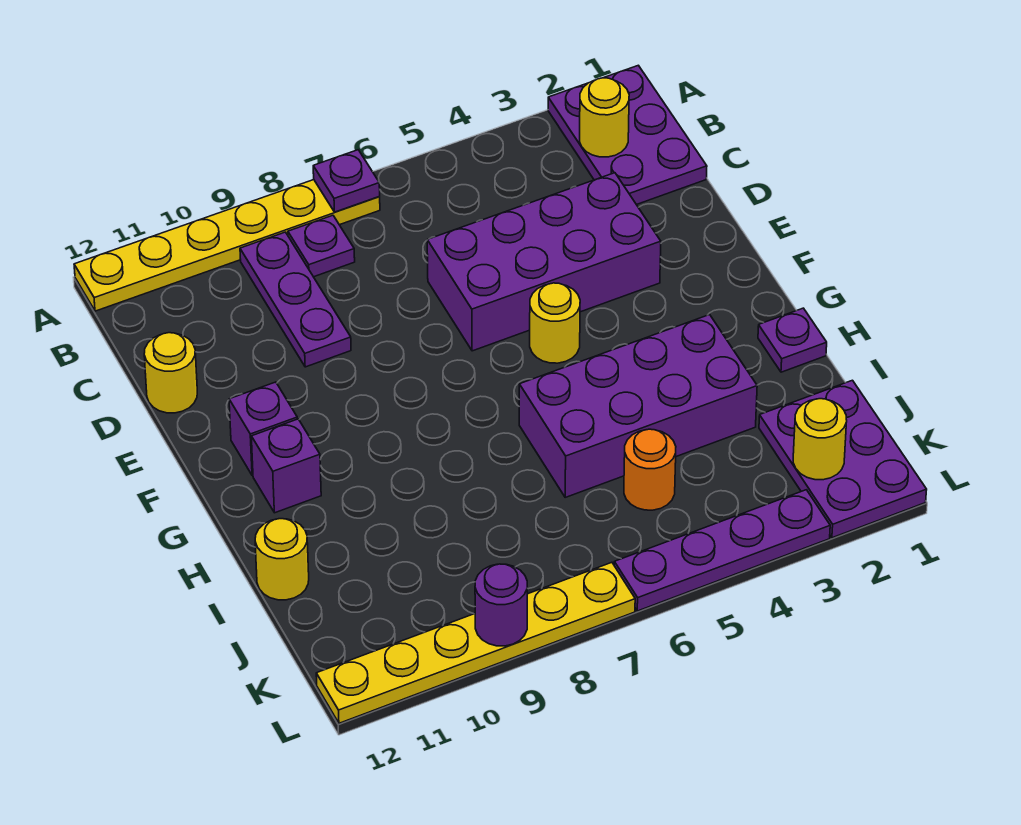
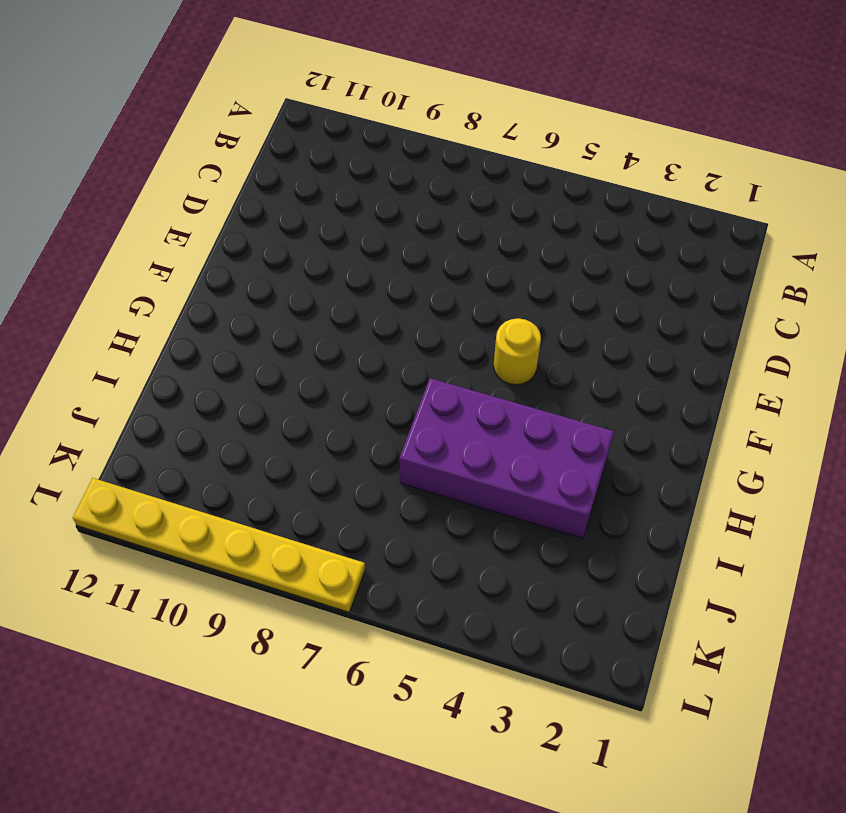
none -> purple plate A1:C2 level 1
none -> yellow plate A7:A12 level 1
none -> purple plate B8 level 1

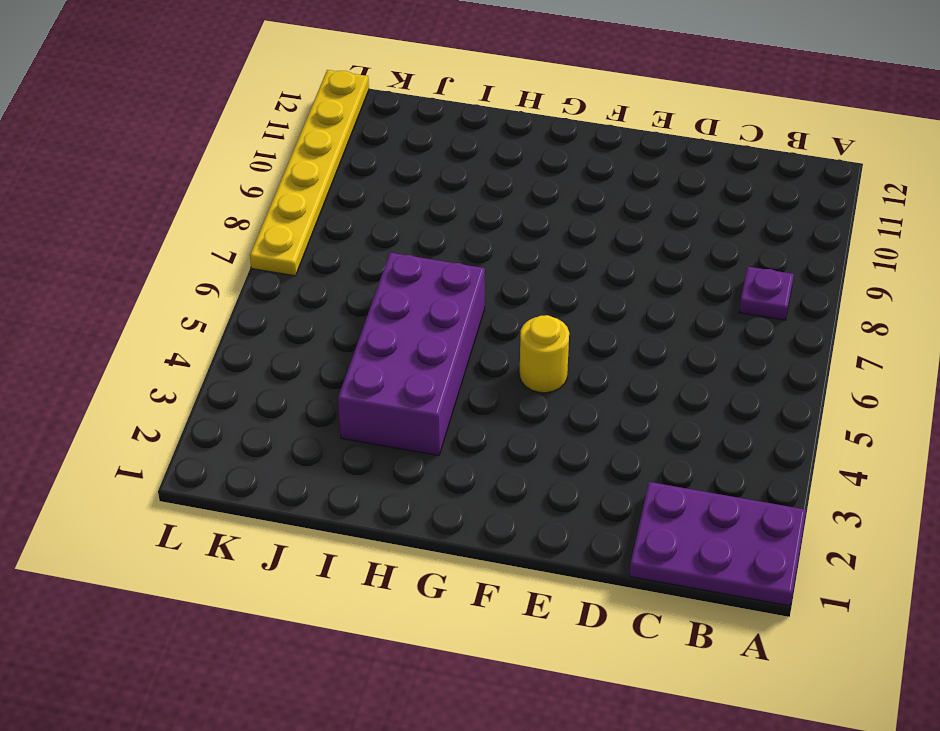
none -> yellow plate A7:A12 level 1
none -> purple plate B9:D9 level 1
none -> purple brick D3:E6 level 1

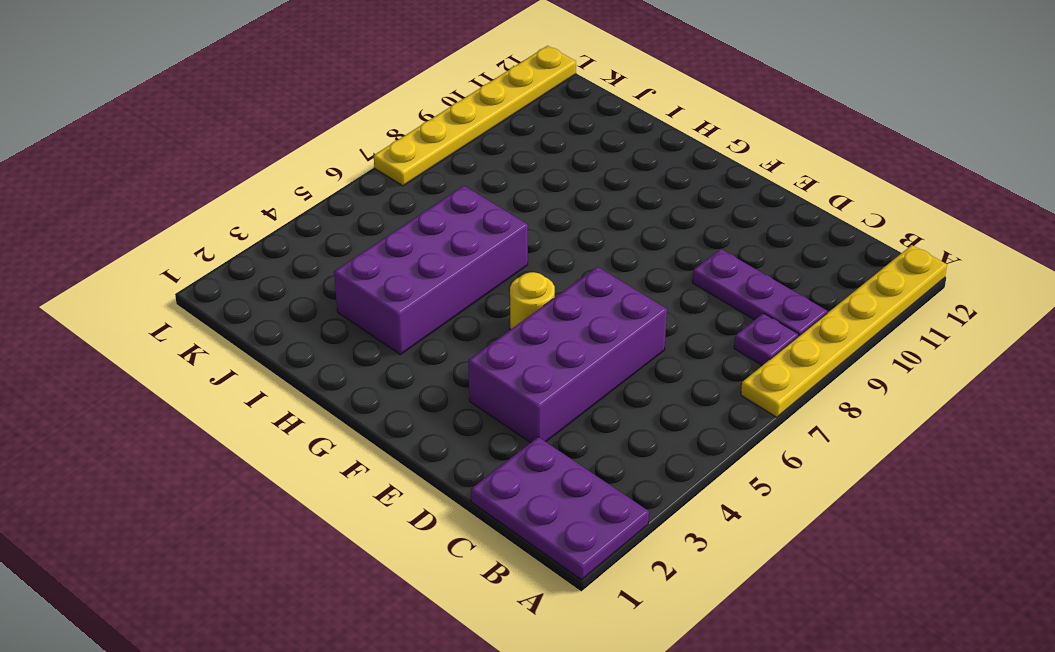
none -> yellow round brick D12 level 1
none -> purple brick F11 level 1
none -> purple brick G11 level 1

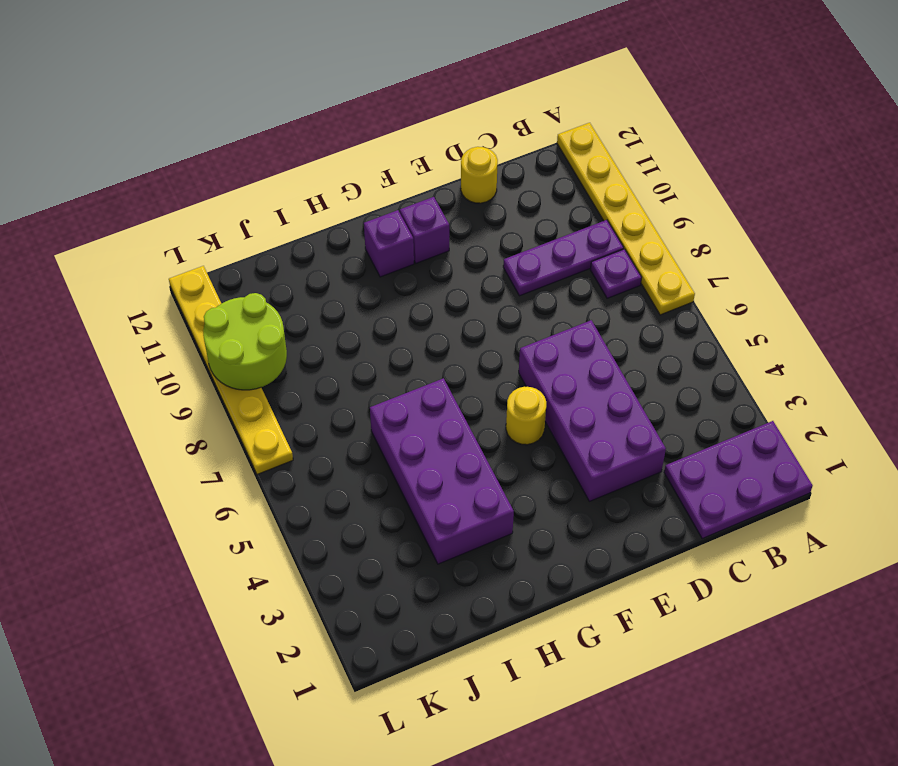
lime round brick K9:L10 level 2 -> purple round brick L9 level 2
none -> purple plate H1 level 1
none -> yellow round brick I12 level 1
none -> purple plate J1:L2 level 1

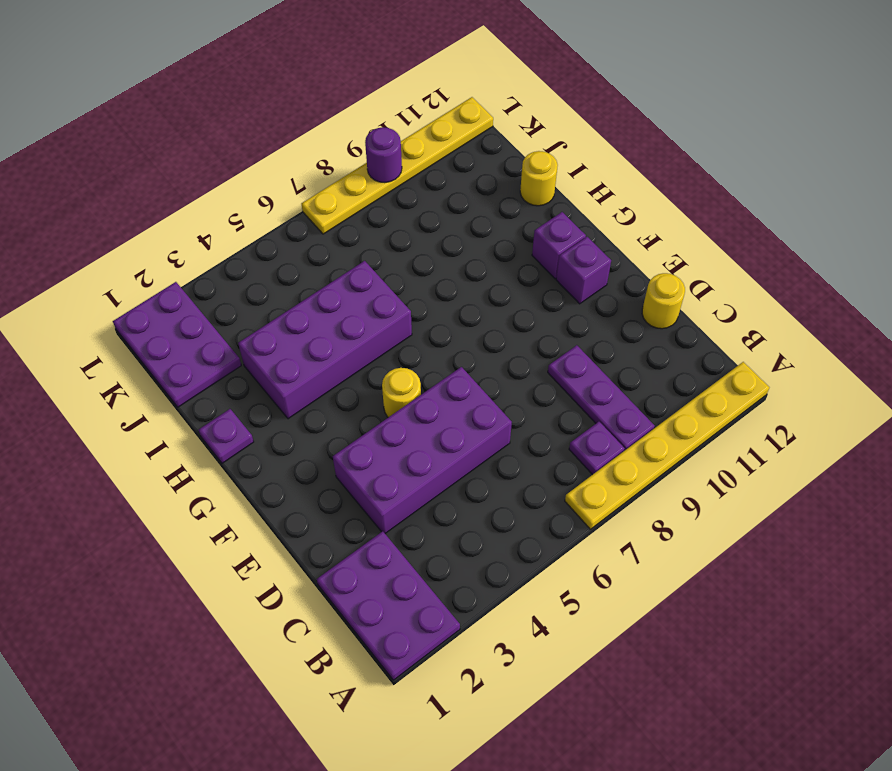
none -> orange round brick J5 level 1
none -> purple plate L3:L6 level 1
none -> purple plate A7 level 2

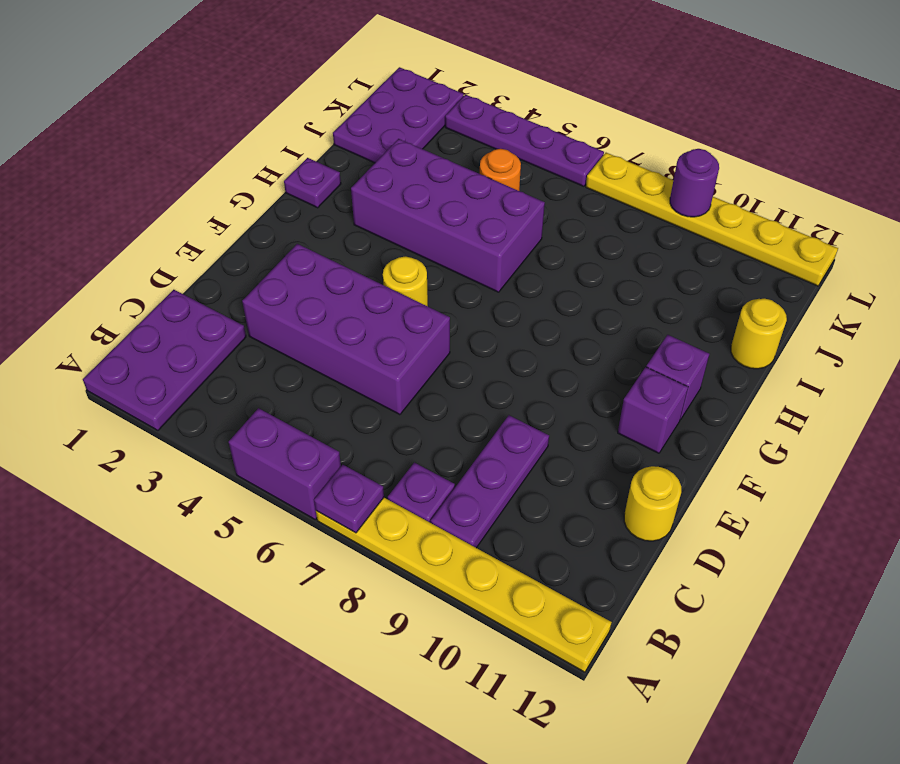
purple brick A5:A6 level 1 -> none
none -> yellow round brick B2 level 2
none -> yellow round brick K2 level 2

